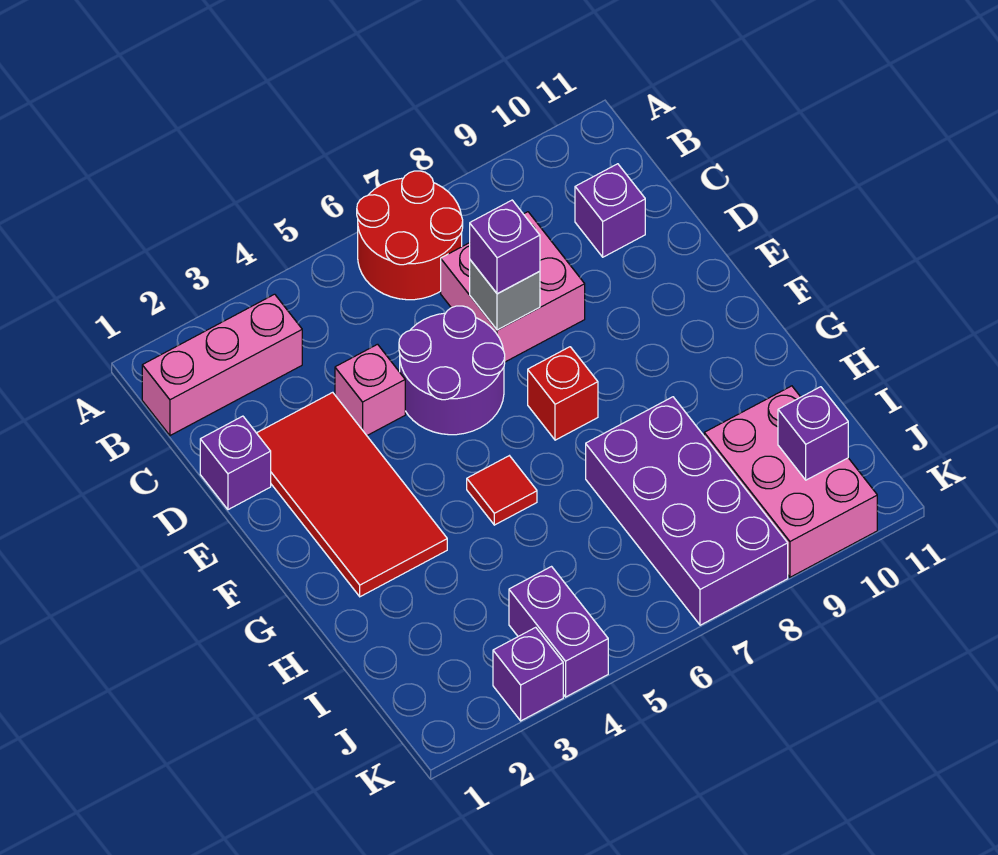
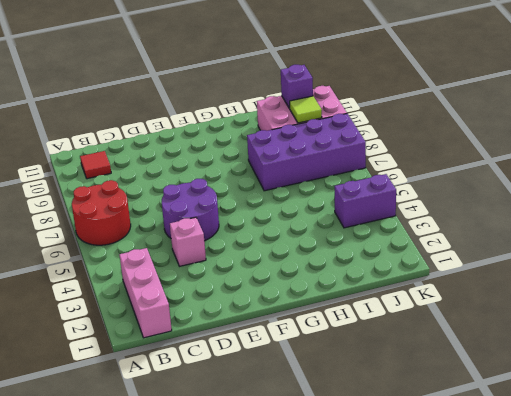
red tile B10 level 1 -> red tile G5 level 1
lime tile J9 level 2 -> none
none -> pink brick C7:D8 level 1
none -> purple brick C10 level 1
none -> purple brick D1 level 1

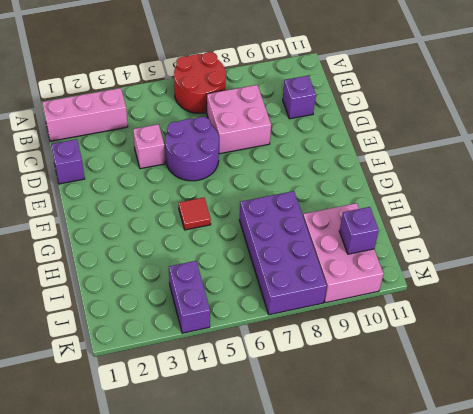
none -> red tile D2:G3 level 1
none -> red brick F7 level 1
none -> purple brick K3 level 1

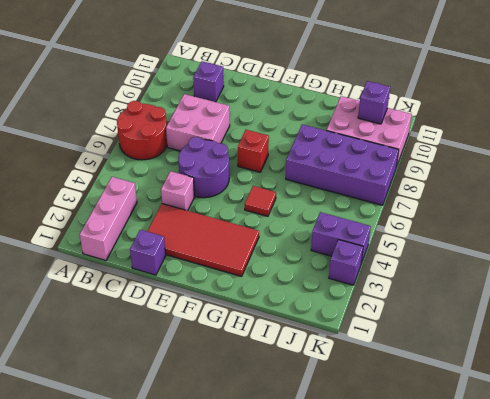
none -> grey brick D7 level 2
none -> purple brick D7 level 3

